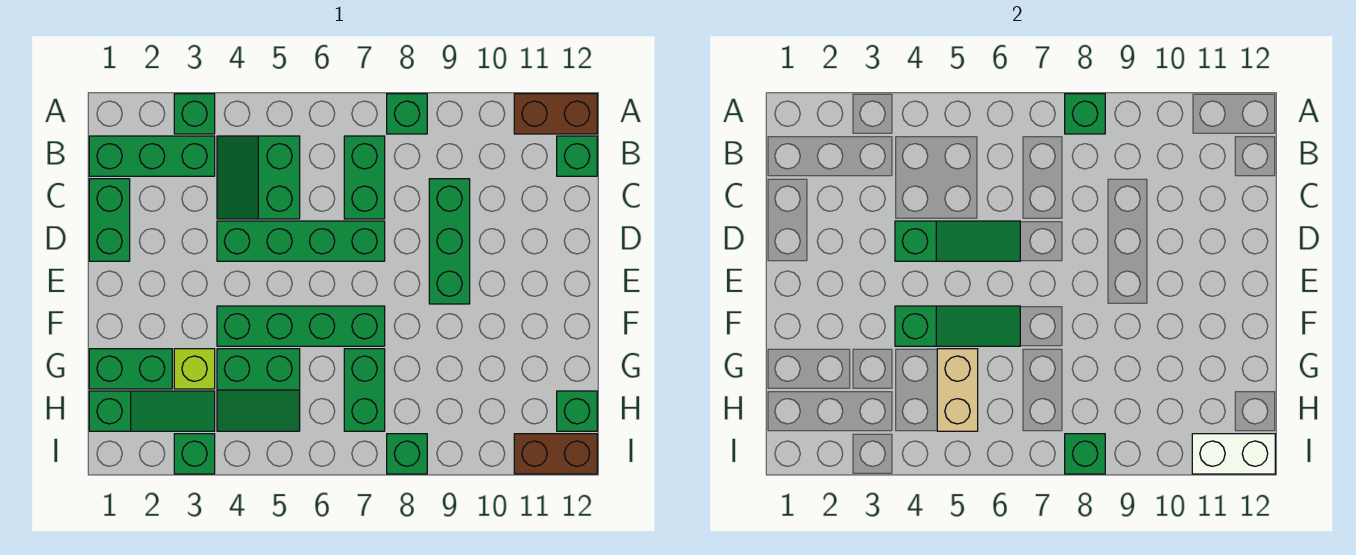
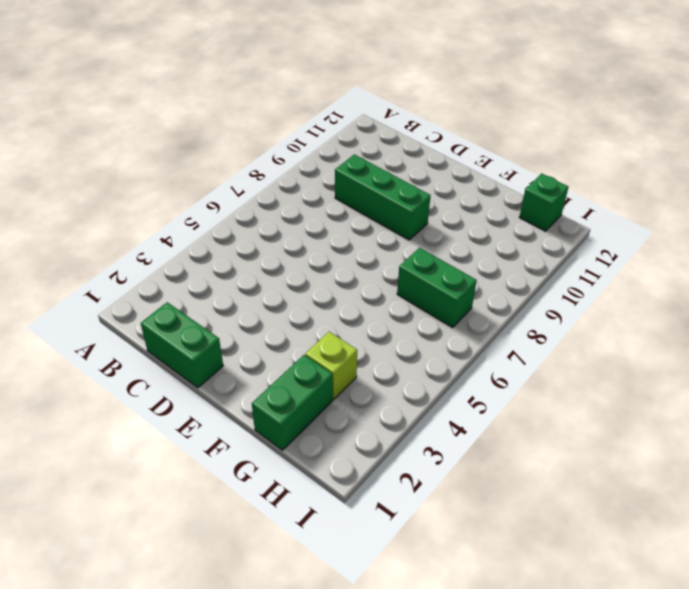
none -> green brick A3 level 1
none -> green brick A8 level 1
none -> brown brick A11:A12 level 1

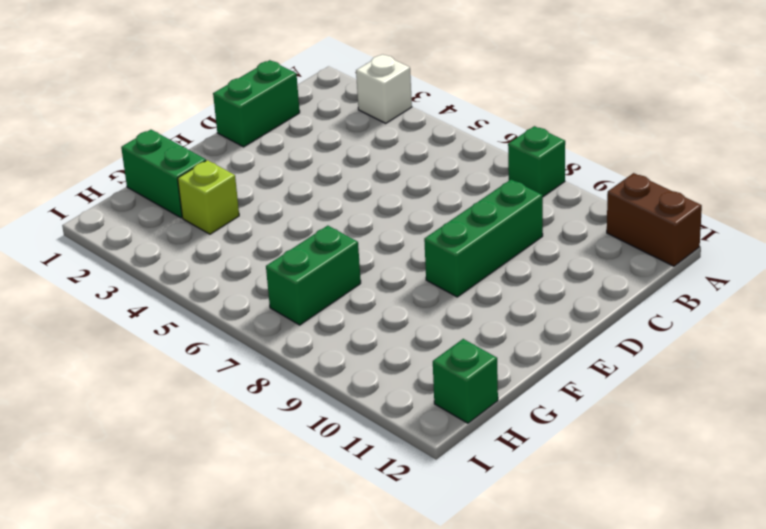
white brick A3 level 1 -> green brick A3 level 1
none -> green brick B1:B3 level 1
none -> green slope B4:C5 level 1 top 5
none -> green brick B7:C7 level 1

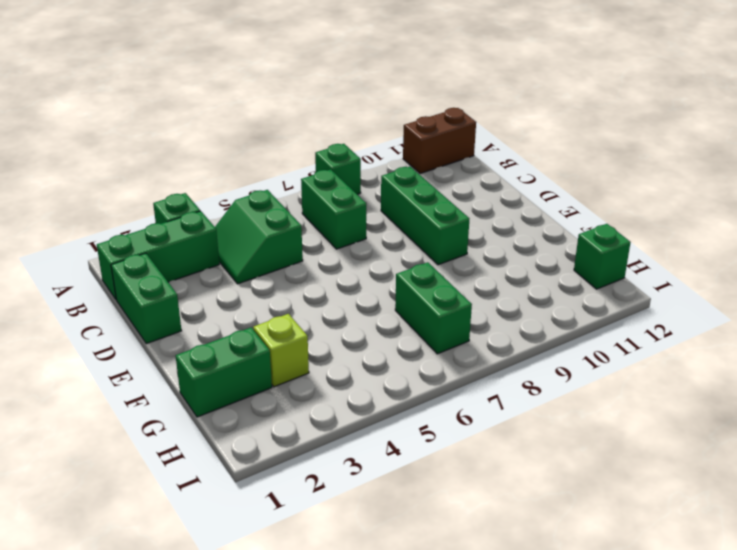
none -> green brick B12 level 1
none -> green brick D4:D7 level 1
none -> green brick F4:F7 level 1

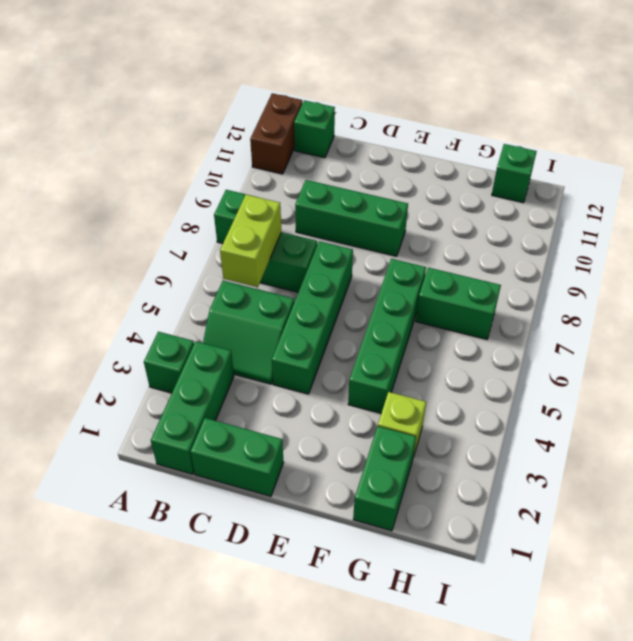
lime brick B6:B7 level 2 -> none
none -> green slope G4:H5 level 1 top G
none -> green slope H1:H3 level 1 top 1
none -> green brick I3 level 1

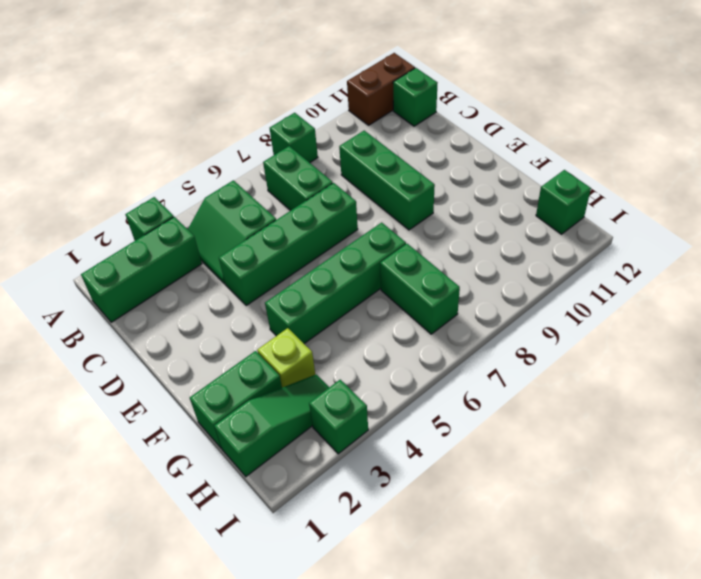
none -> green brick C1:D1 level 1
none -> green slope G4:H5 level 1 top G
none -> green brick I8 level 1

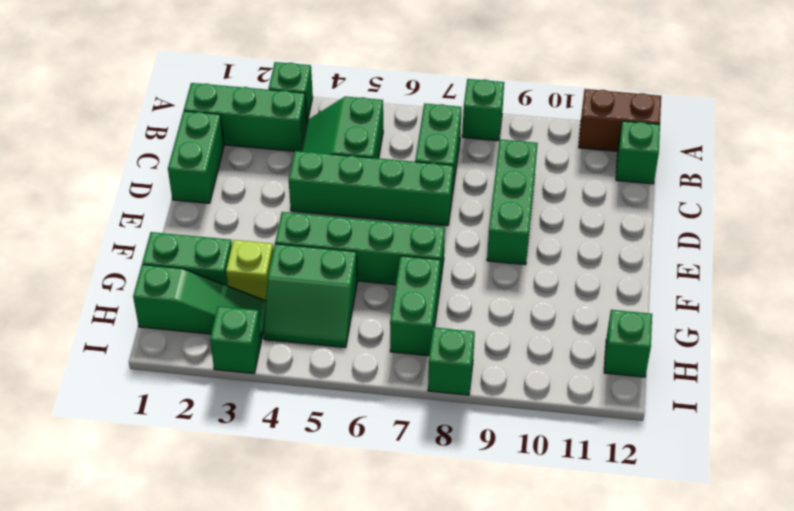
none -> brown brick I11:I12 level 1
none -> green brick A8 level 2
none -> green slope D4:D6 level 2 top 4

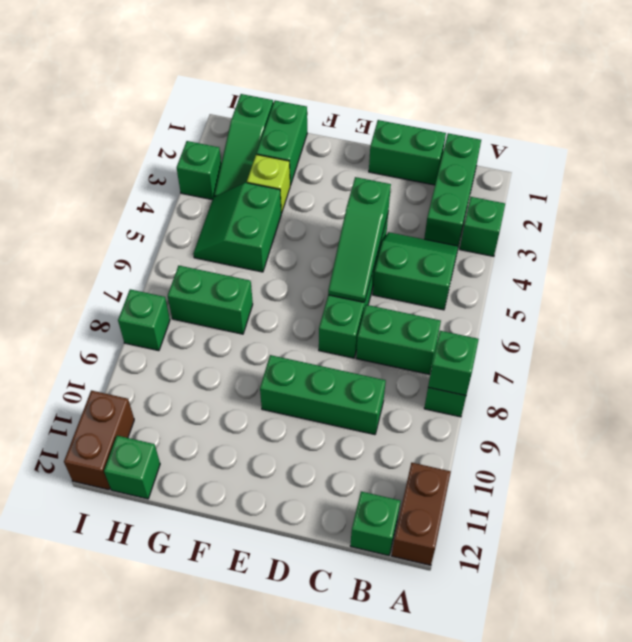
none -> green brick F4:F7 level 1
none -> green slope F4:F6 level 2 top 4
none -> tan brick G5:H5 level 2

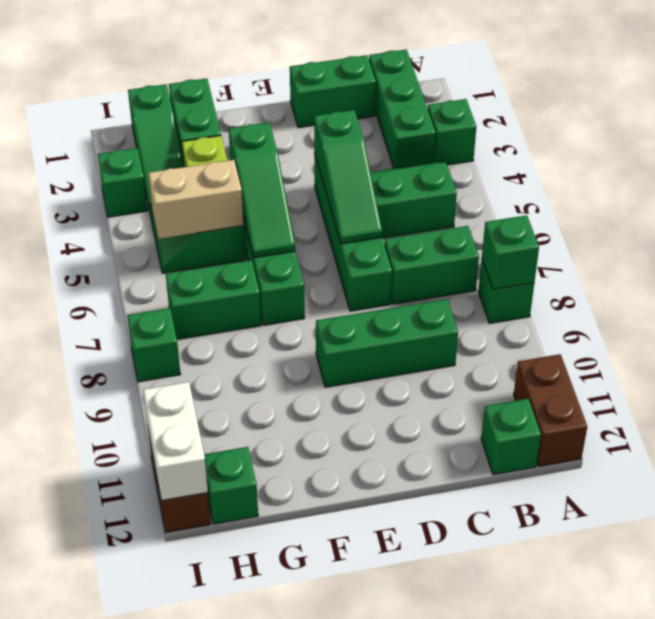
none -> green brick I8 level 2

